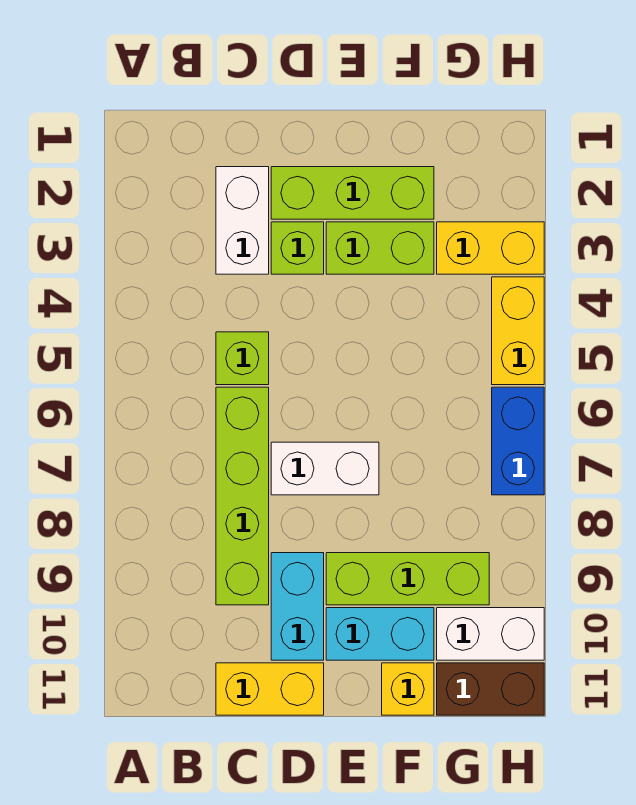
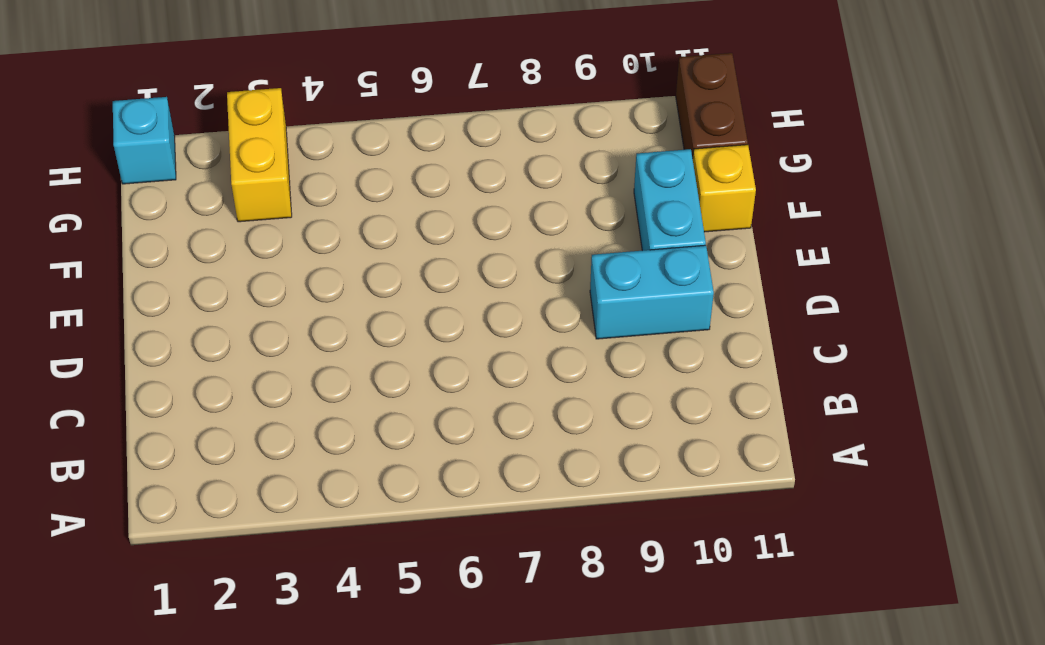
cyan brick H1 level 1 -> none
none -> white brick C2:C3 level 1
none -> lime brick C5 level 1
none -> lime brick C6:C9 level 1

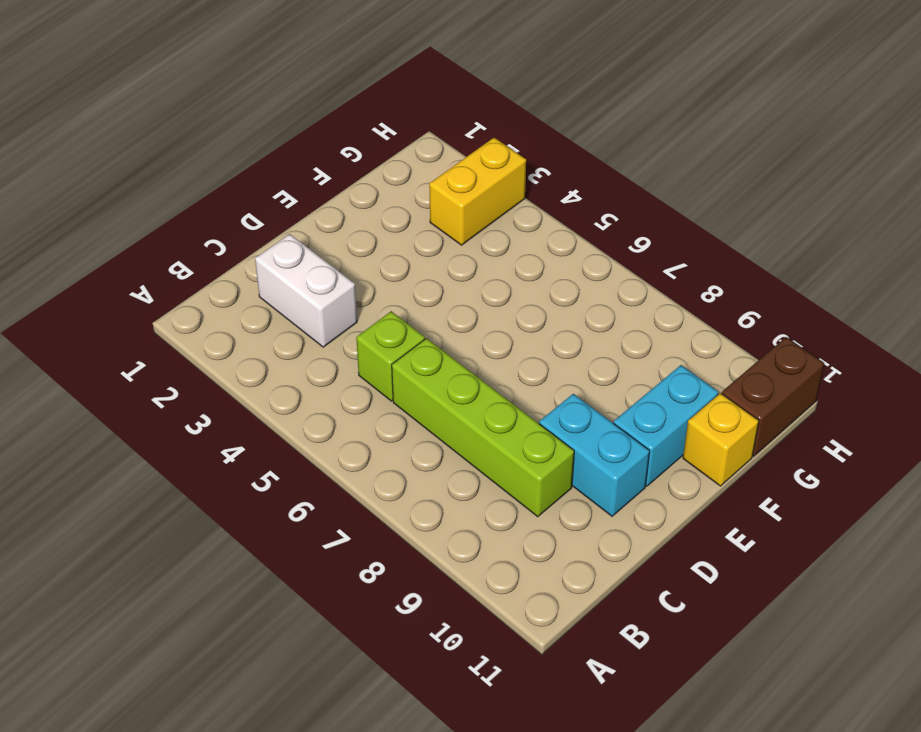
none -> yellow brick C11:D11 level 1
none -> lime brick D2:F2 level 1
none -> lime brick D3 level 1

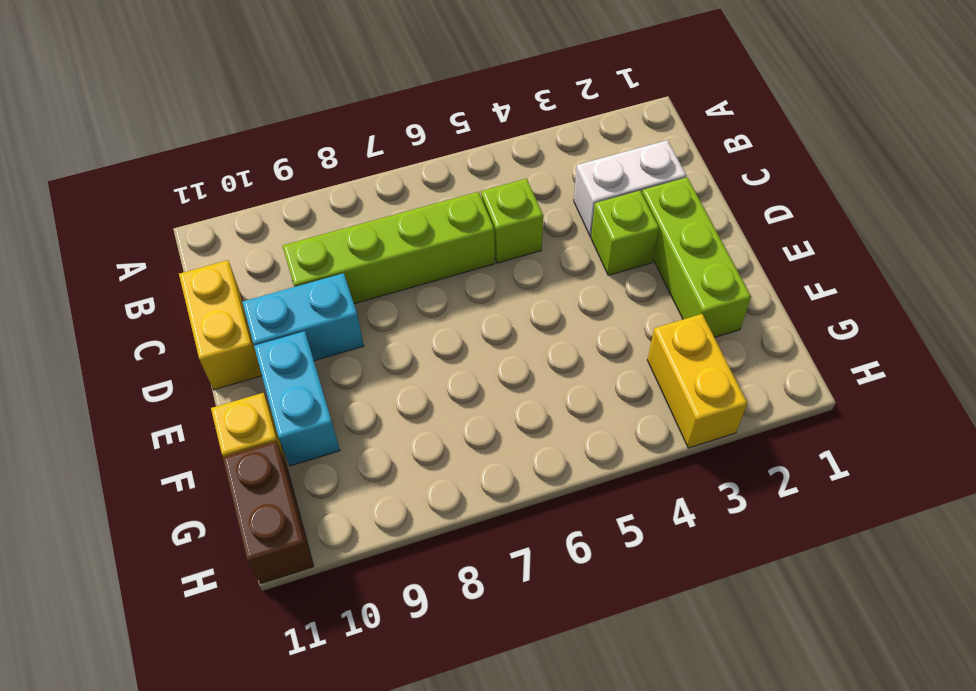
none -> white brick D7:E7 level 1
none -> lime brick E3:F3 level 1
none -> lime brick E9:G9 level 1

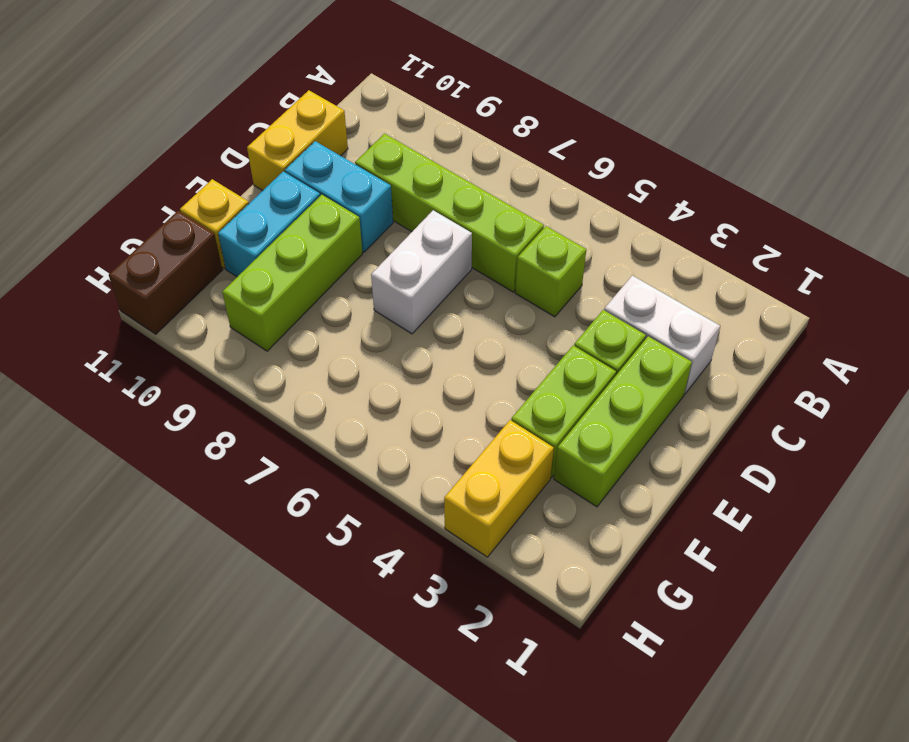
none -> white brick G10:H10 level 1
none -> yellow brick H4:H5 level 1
none -> blue brick H6:H7 level 1

